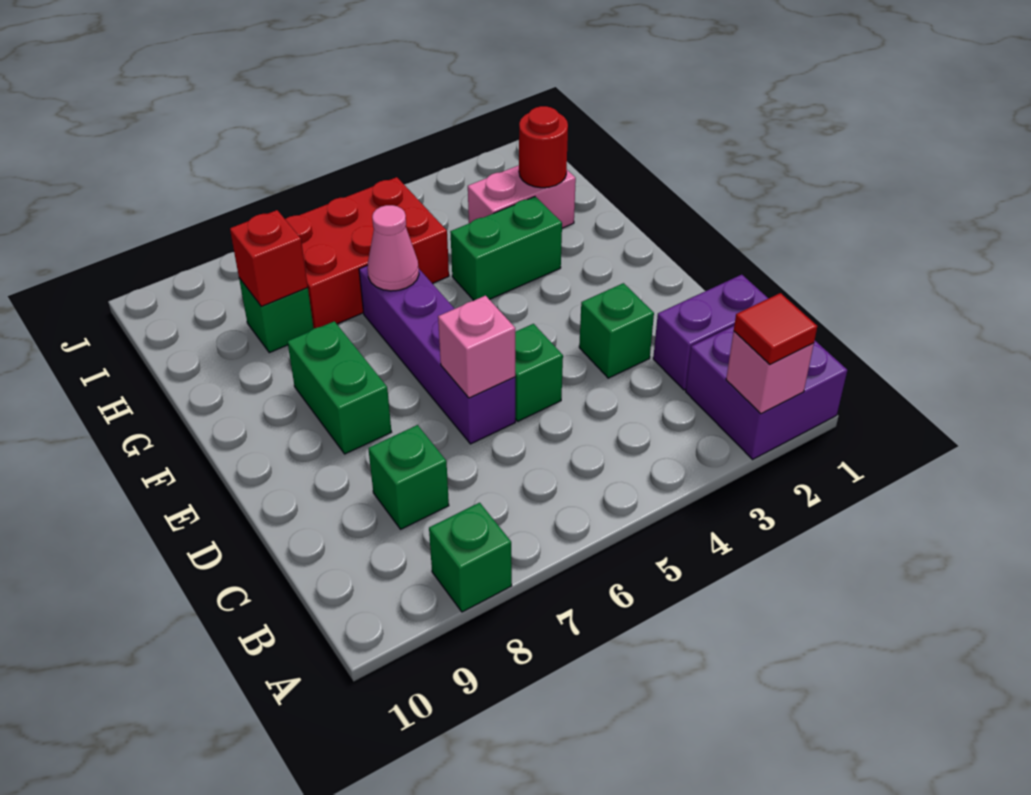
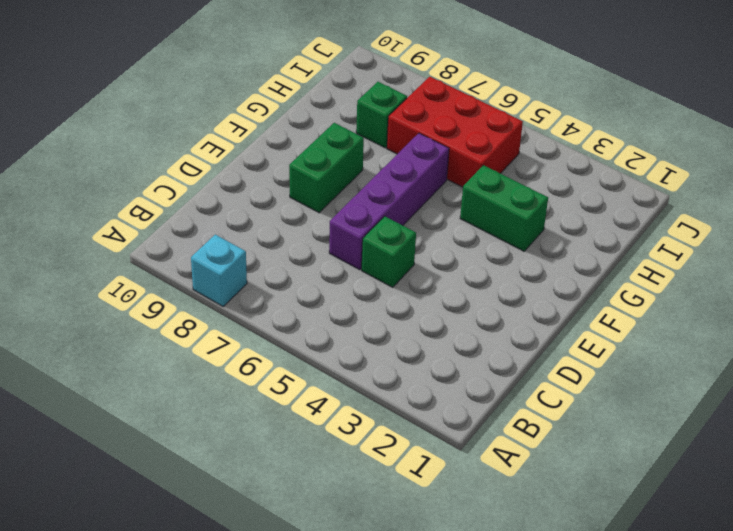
cyan brick A8 level 1 -> green brick A8 level 1
none -> purple brick A1:B2 level 1
none -> purple brick C1:C2 level 1
none -> green brick C8 level 1

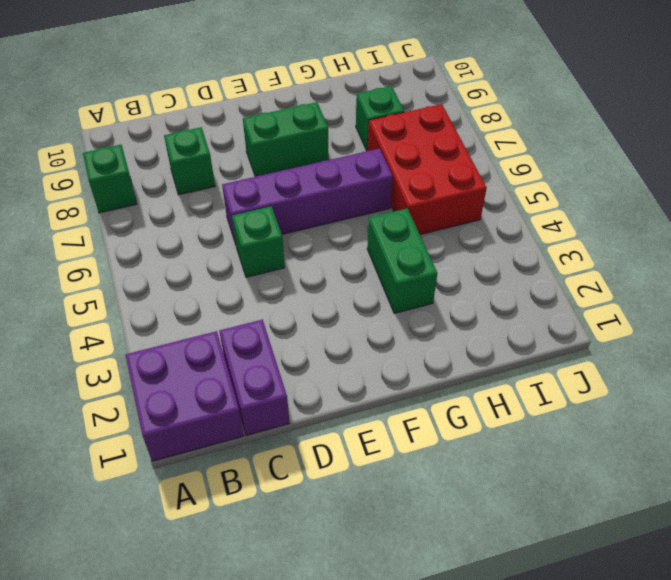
none -> green brick D3 level 1
none -> pink brick H2:H3 level 1
none -> pink brick A2 level 2

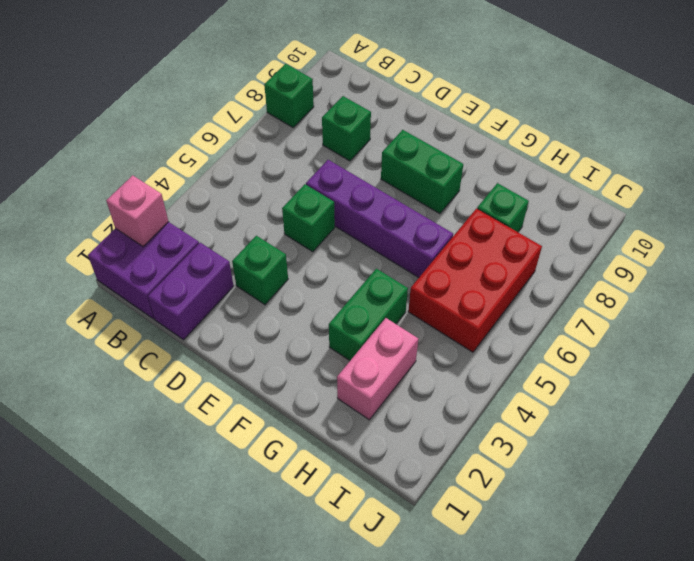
none -> pink brick D6 level 2
none -> pink cone G6 level 2
none -> red round brick H2 level 2

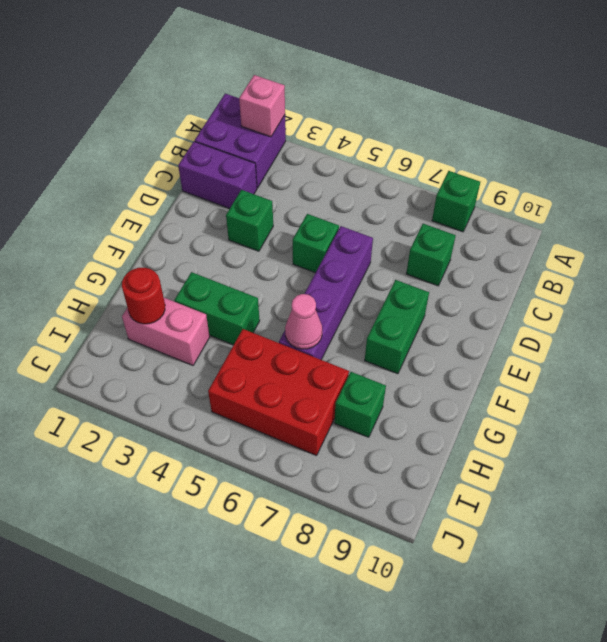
none -> pink brick D6 level 2
none -> red brick H8 level 2
none -> red tile A2 level 3

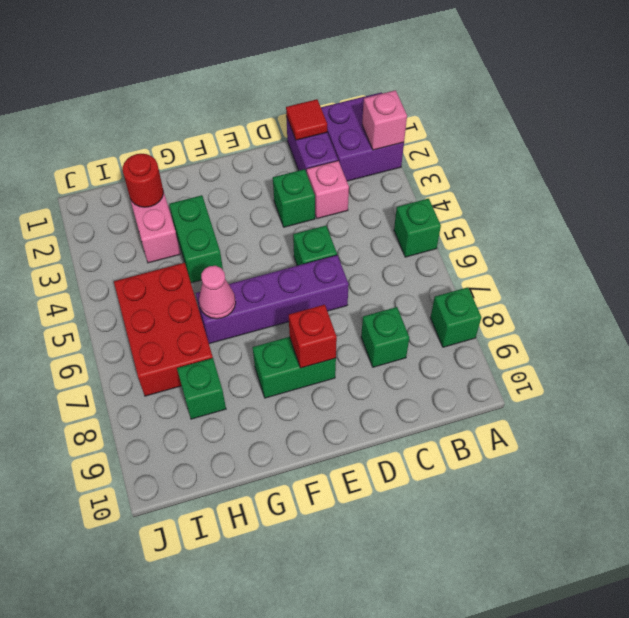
green brick A5 level 1 -> none
red tile C1 level 2 -> red tile A2 level 3
pink brick C3 level 1 -> pink brick D6 level 2
red brick E8 level 2 -> red brick H8 level 2

